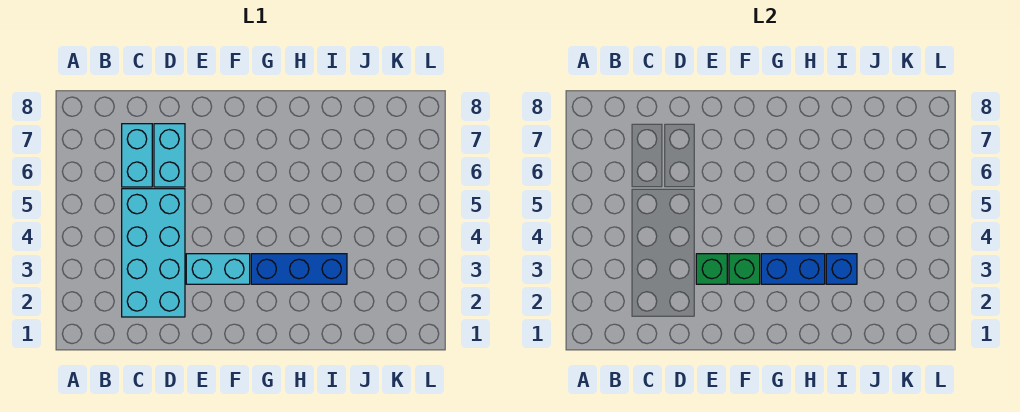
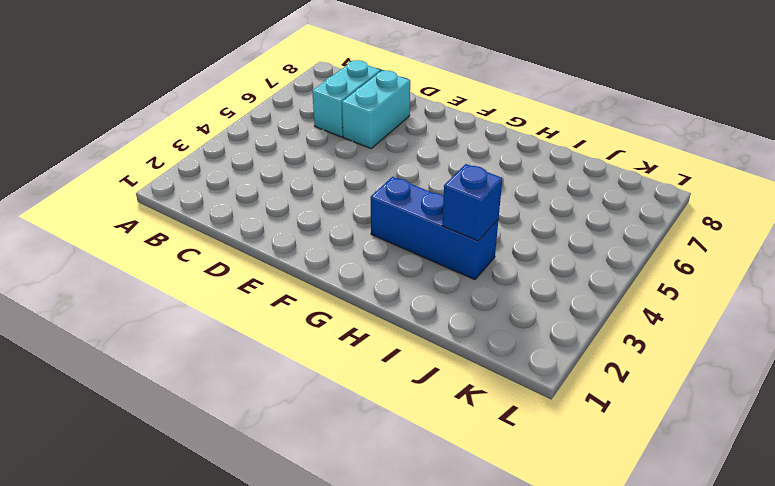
none -> cyan brick C2:D5 level 1
none -> cyan brick E3:F3 level 1

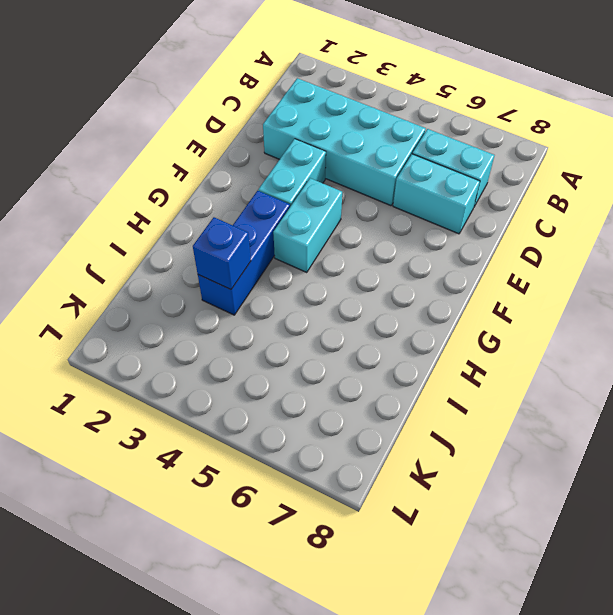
cyan brick F4:G4 level 1 -> none
none -> green brick E3 level 2
none -> green brick F3 level 2

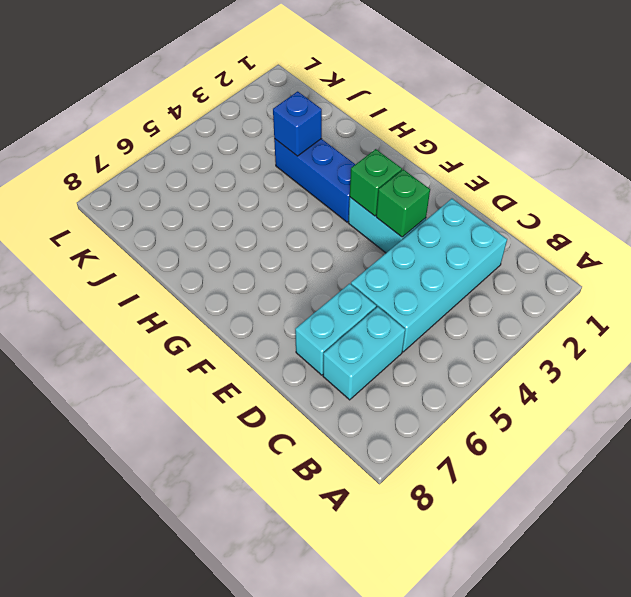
none -> blue brick G3:H3 level 2

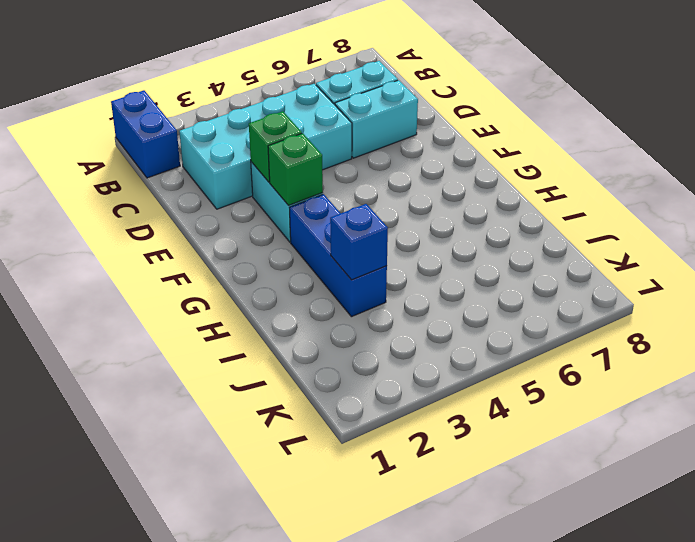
blue brick A1:B1 level 1 -> blue brick G3:H3 level 2

